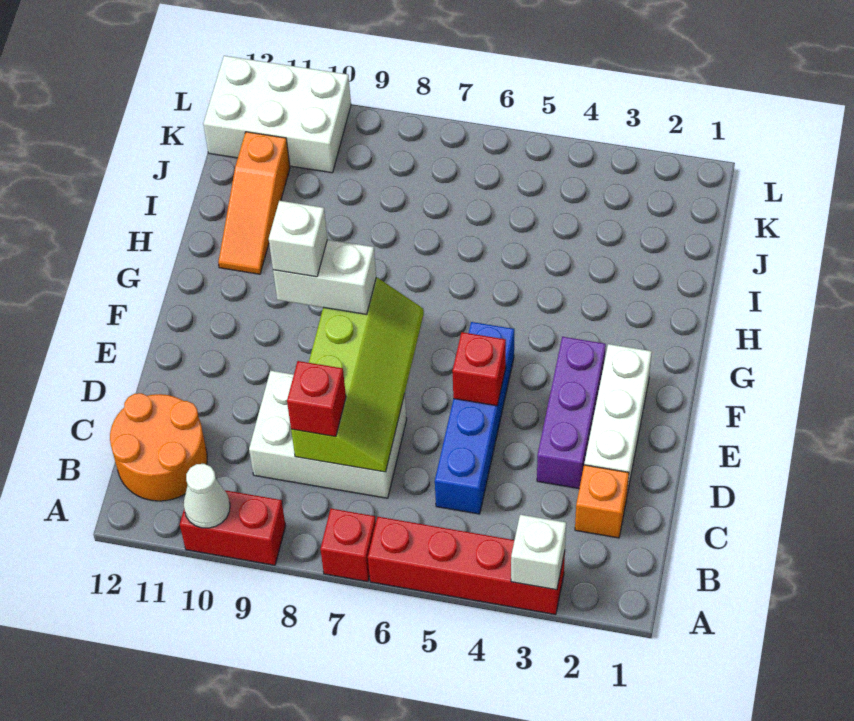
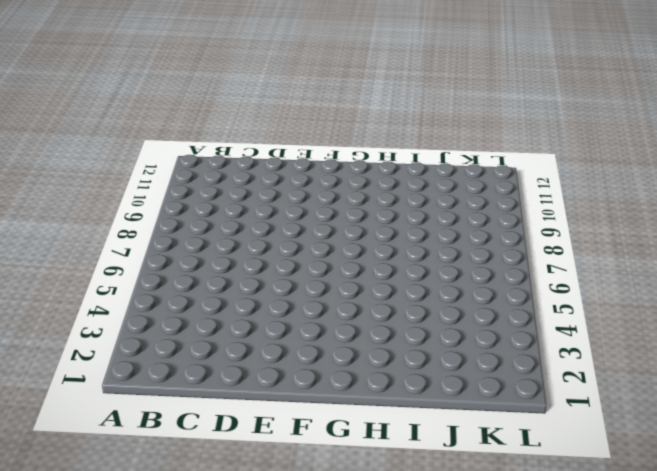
none -> red brick A3:A6 level 1
none -> red brick A7 level 1
none -> red brick A9:A10 level 1

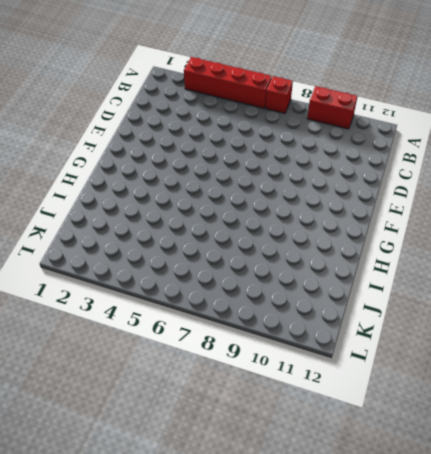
none -> orange round brick B11:C12 level 1
none -> orange brick C2 level 1
none -> blue brick C5:F5 level 1

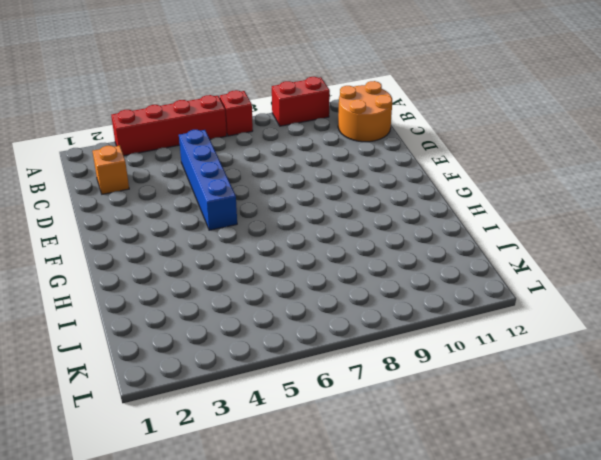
none -> white brick C7:D9 level 1
none -> white brick D2:F2 level 1
none -> purple brick D3:F3 level 1

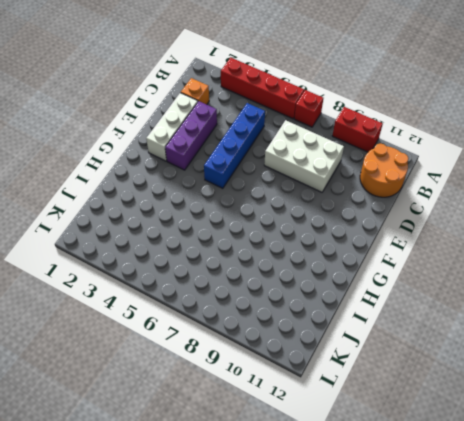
none -> orange slope H11:J11 level 1 top J
none -> white brick K10:L12 level 1
none -> white brick A3 level 2

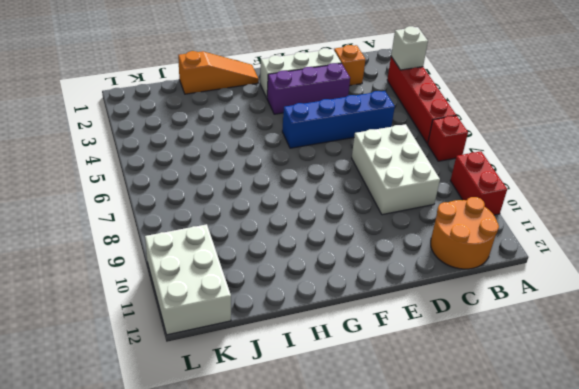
orange slope G1:I1 level 1 top I -> orange slope H11:J11 level 1 top J
none -> white cone A10 level 2
none -> lime slope C7:F8 level 2 top 8
none -> red brick E5 level 2

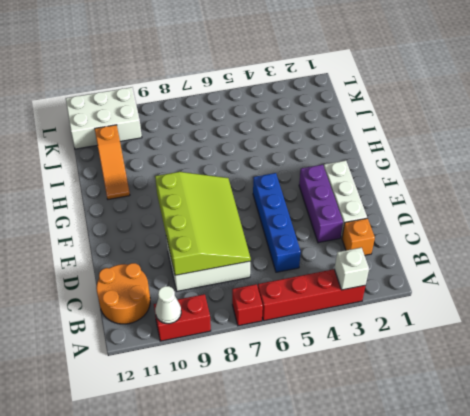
lime slope C7:F9 level 2 top 9 -> lime slope C7:F8 level 2 top 8
none -> red brick E5 level 2
none -> red brick C8 level 3
none -> white brick F8:F9 level 3

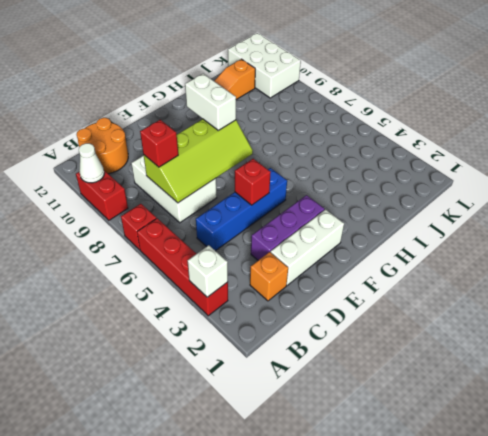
none -> white brick F9 level 4

